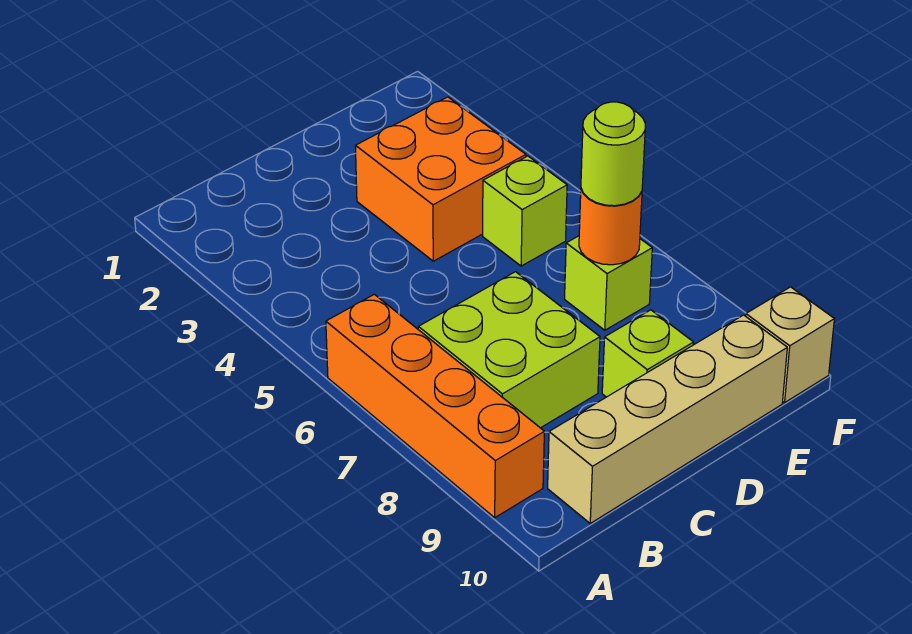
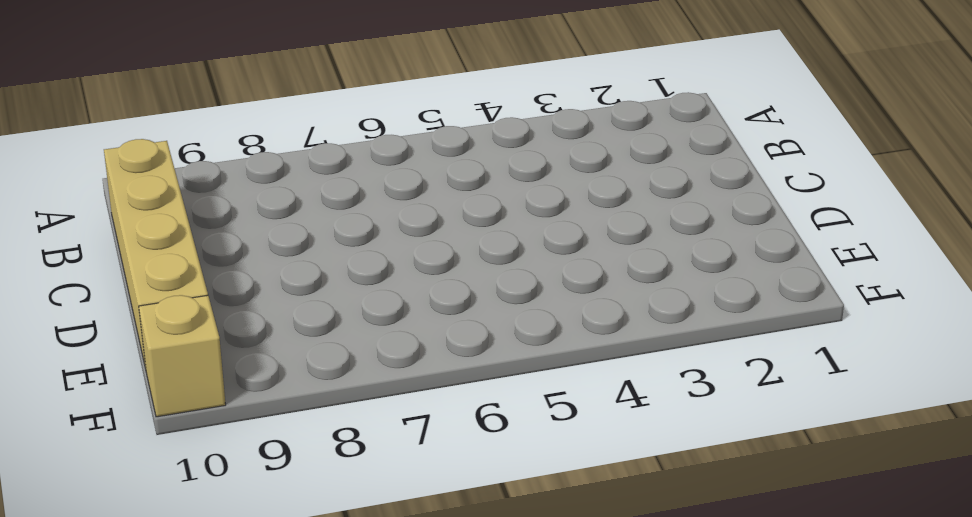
none -> orange brick A6:A9 level 1
none -> lime brick B7:C8 level 1

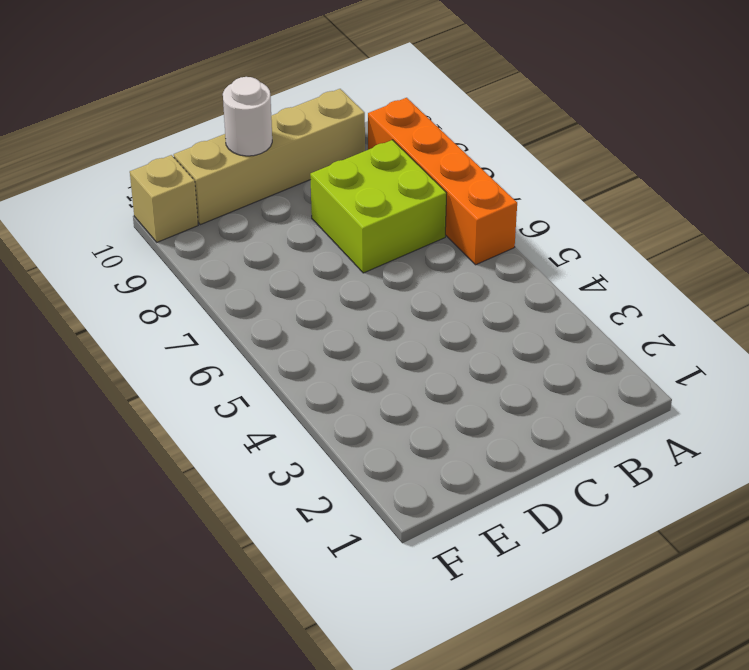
white round brick D10 level 2 -> none
none -> orange brick D3:E4 level 1
none -> lime brick D9 level 1

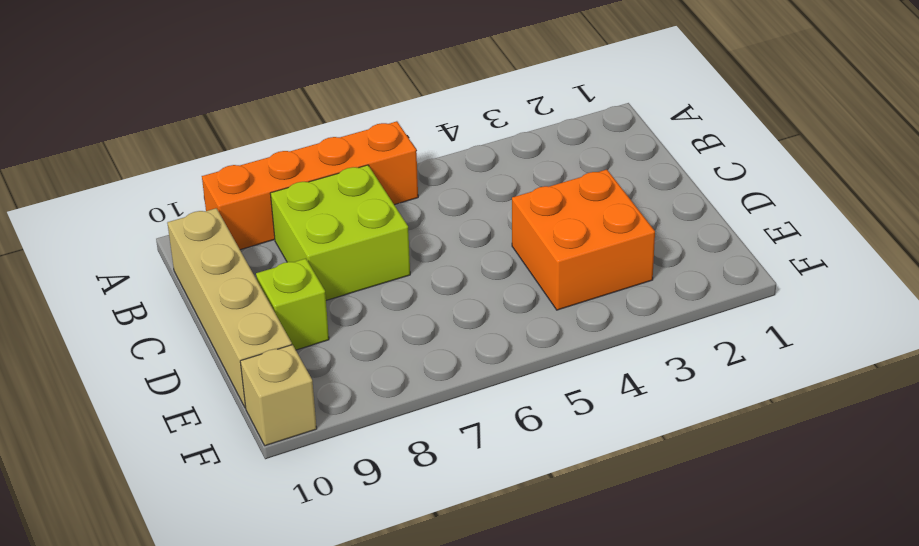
none -> lime brick E5 level 1
none -> lime brick E7 level 1

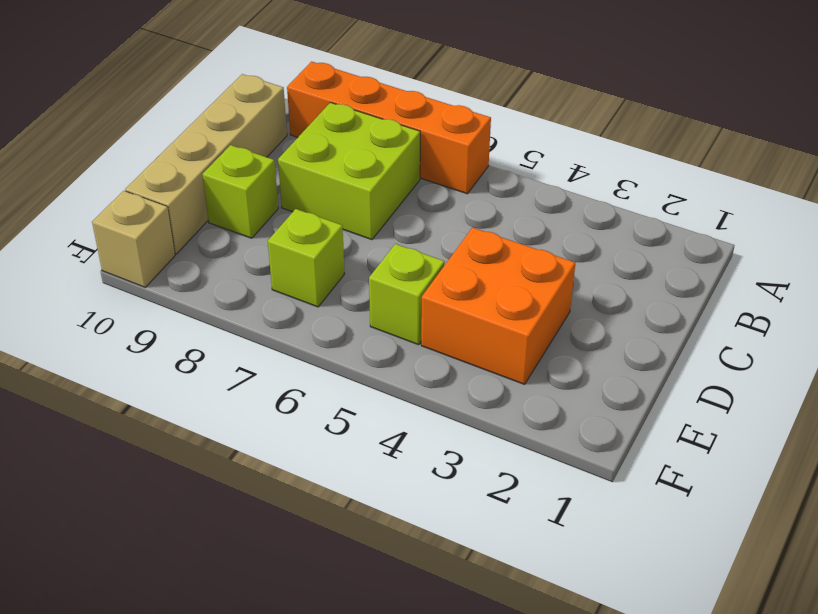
none -> orange round brick E7 level 2
none -> lime round brick E7 level 3

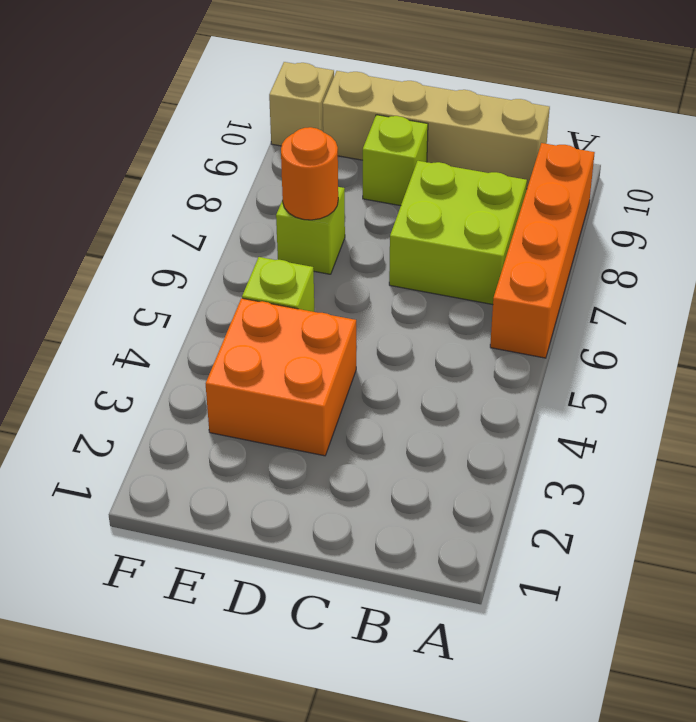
none -> lime round brick E7 level 3

